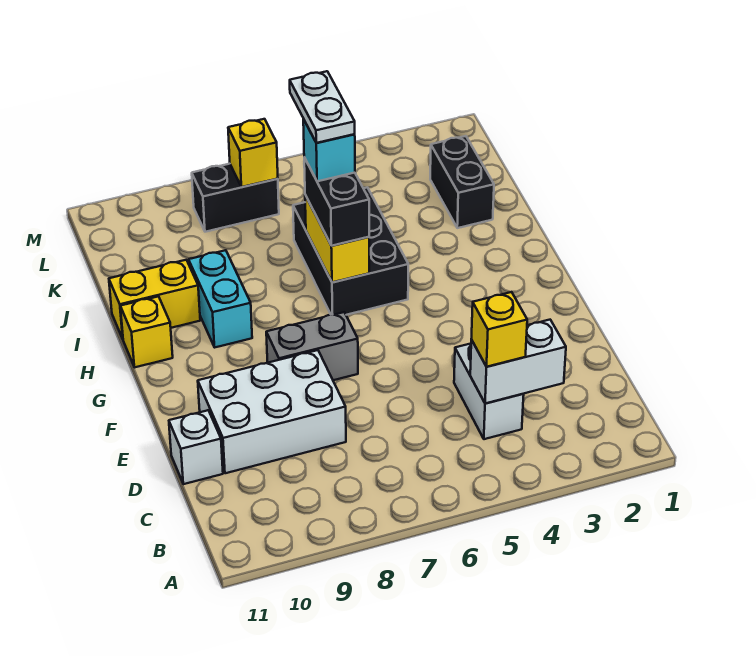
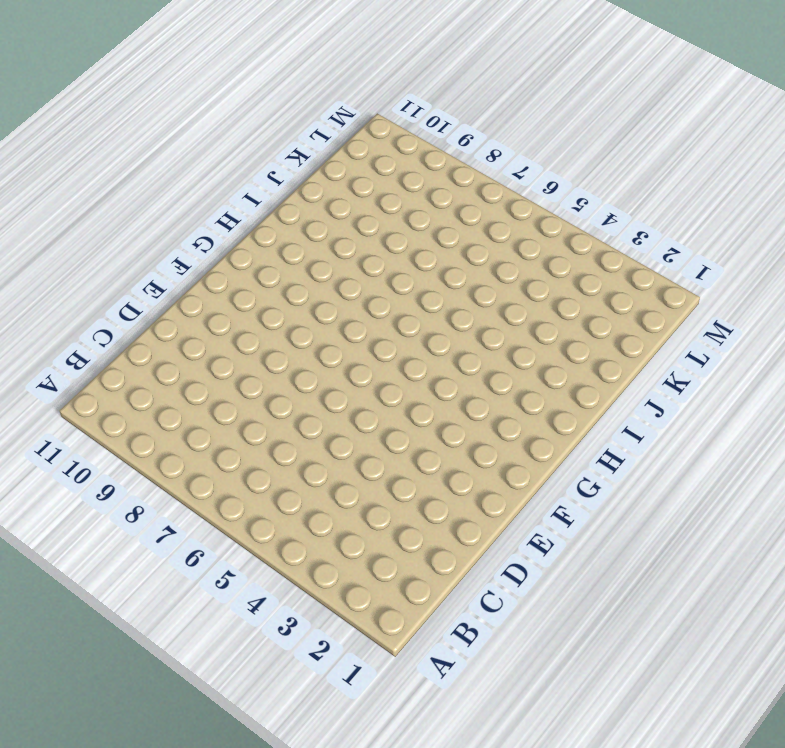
none -> white brick C4:D4 level 1
none -> white brick D8:E10 level 1
none -> white brick D11 level 1

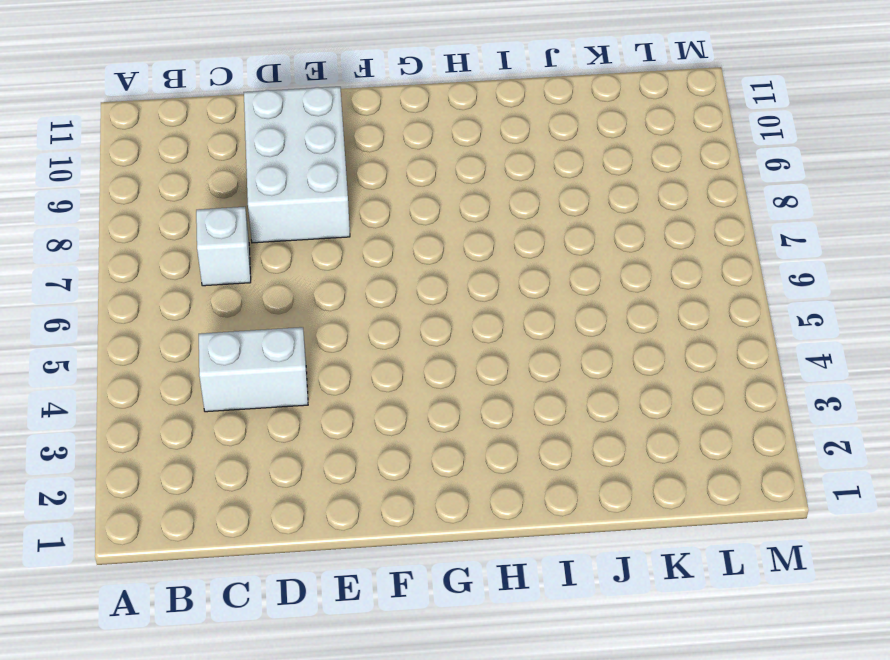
white brick C7 level 1 -> white brick D11 level 1
none -> grey brick F7:F8 level 1
none -> black brick H5:J6 level 1
none -> cyan brick H9:I9 level 1

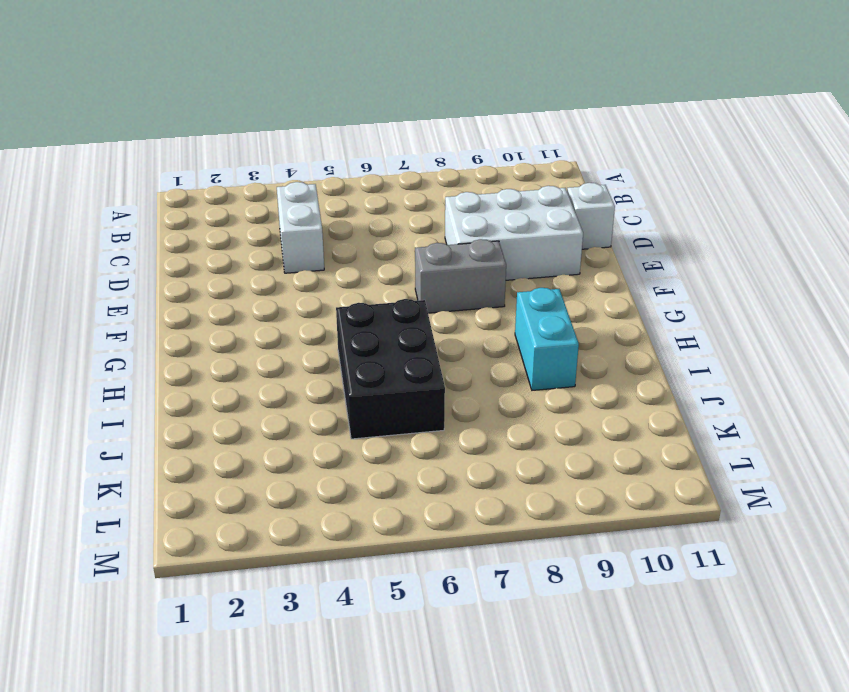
none -> yellow brick H11 level 1
none -> yellow brick I10:I11 level 1
none -> black brick J2:K2 level 1

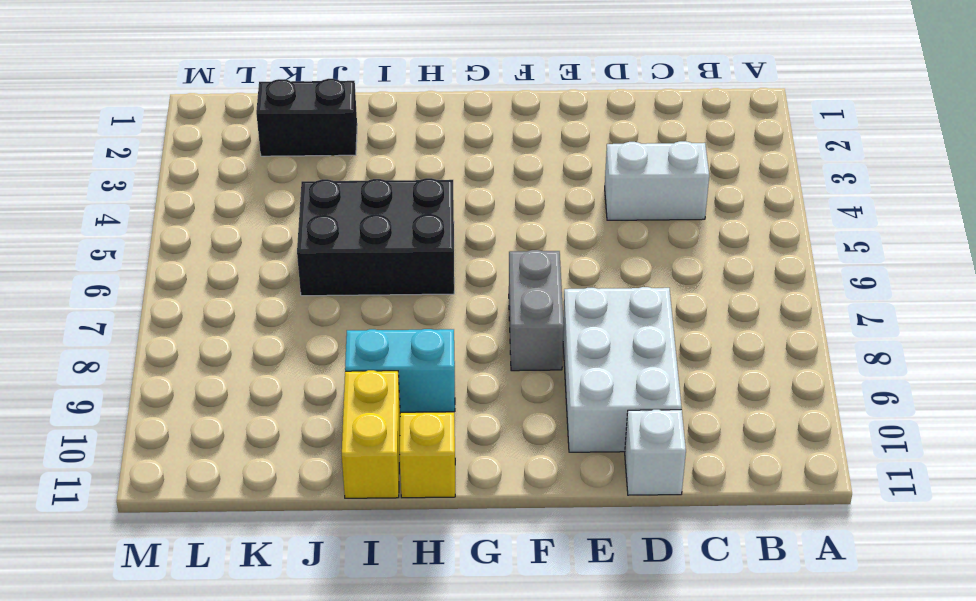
none -> black brick L7:L8 level 1
none -> white brick C3:C4 level 2
none -> yellow brick H6:I6 level 2

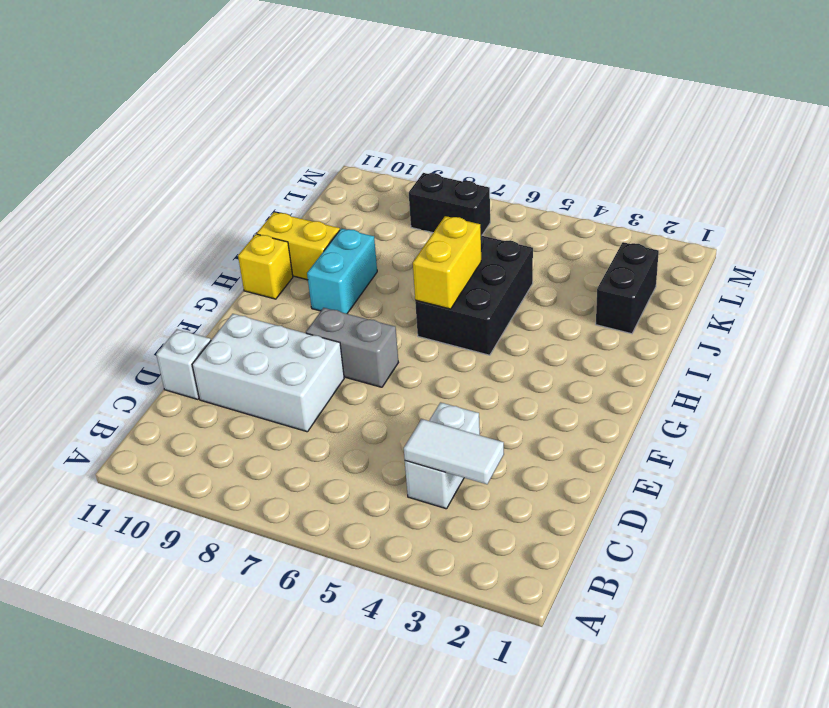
white tile C3:C4 level 2 -> white brick C3:C4 level 2
none -> yellow brick L7 level 2
none -> yellow brick C4 level 3
none -> black brick H6:I6 level 3

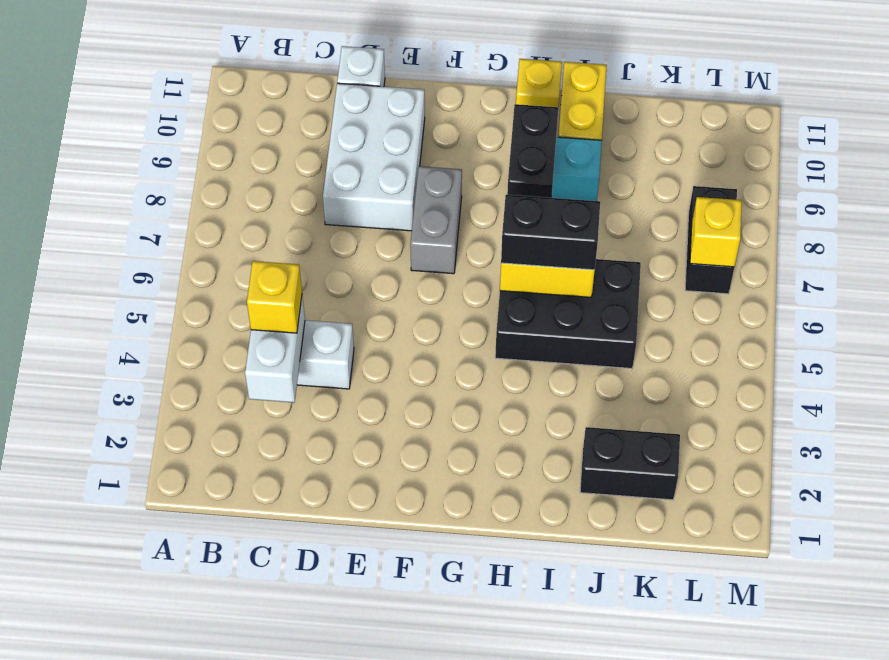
black brick H8:H9 level 2 -> none
none -> cyan brick I6 level 4
none -> white plate I6:J6 level 5

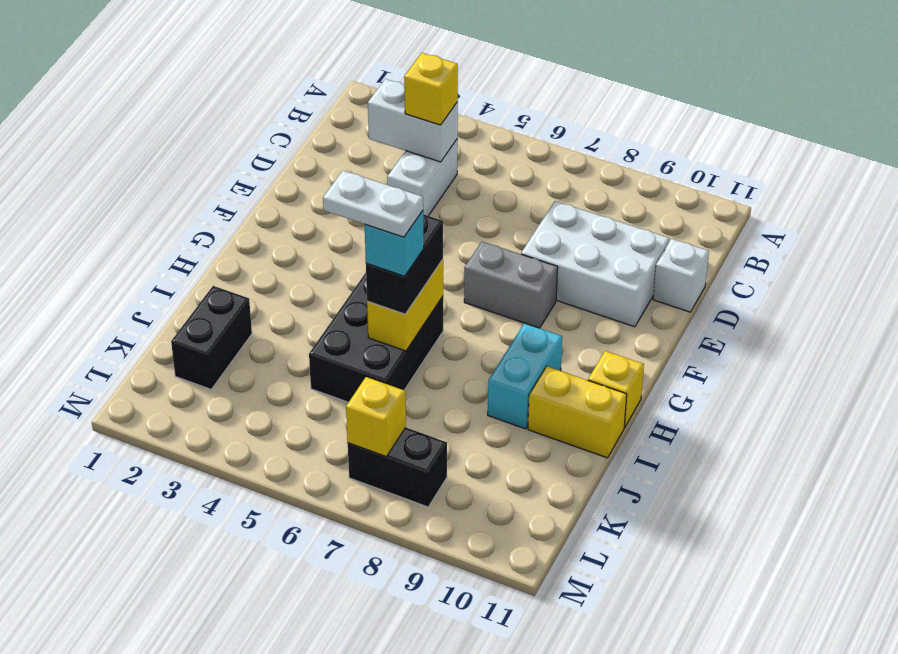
white plate I5:I6 level 5 -> white plate I6:J6 level 5

